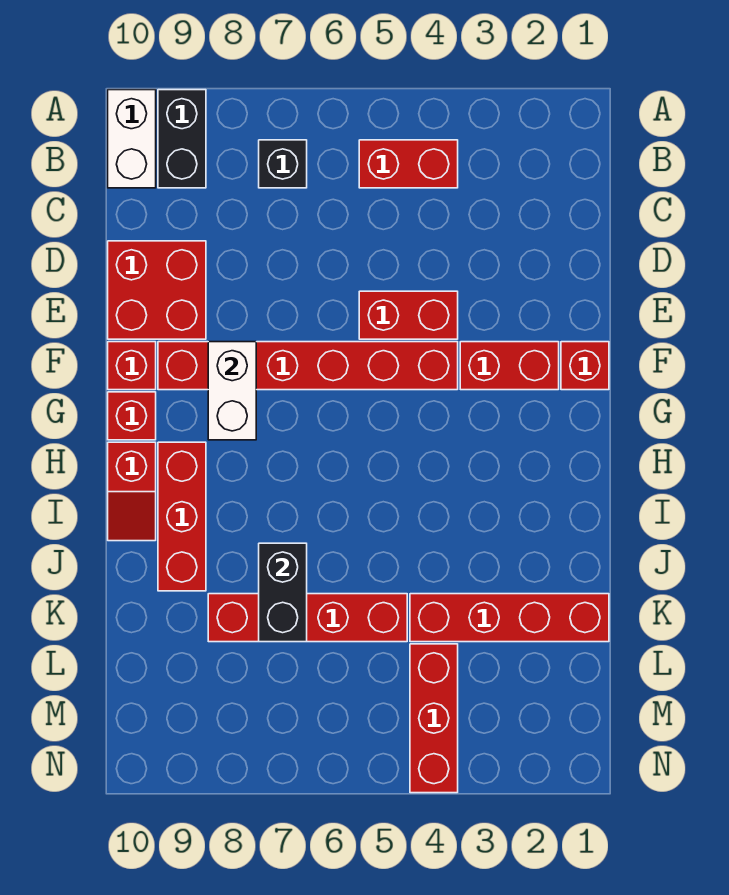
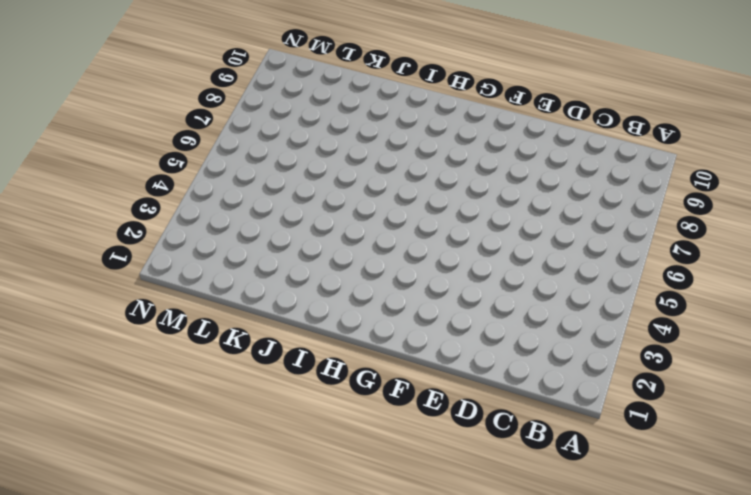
none -> black brick A9:B9 level 1
none -> white brick A10:B10 level 1
none -> red brick B4:B5 level 1

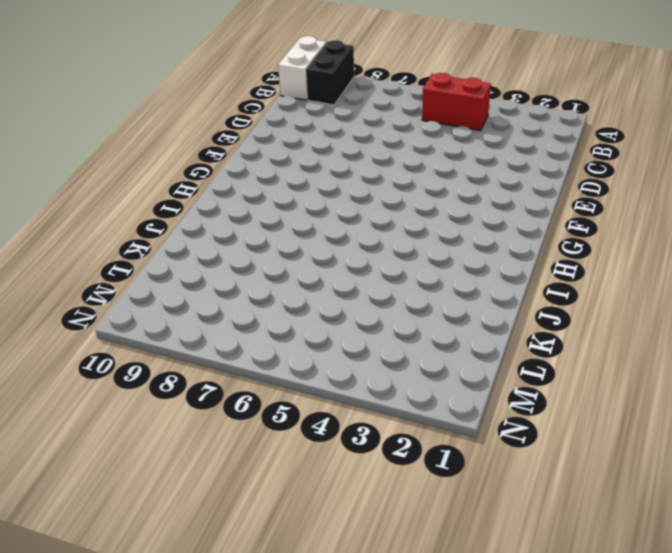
none -> black brick B7 level 1
none -> red brick D9:E10 level 1
none -> red brick E4:E5 level 1

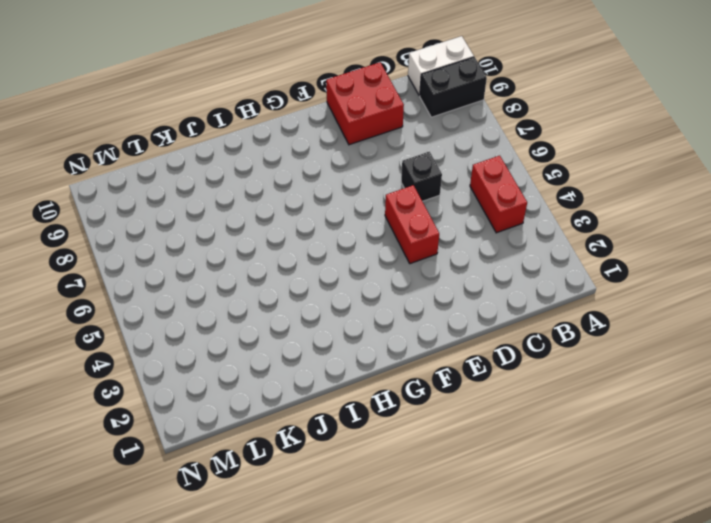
black brick D6 level 1 -> black brick B7 level 1
none -> red brick F1 level 1
none -> red brick F2:F3 level 1
none -> red brick F4:F9 level 1

